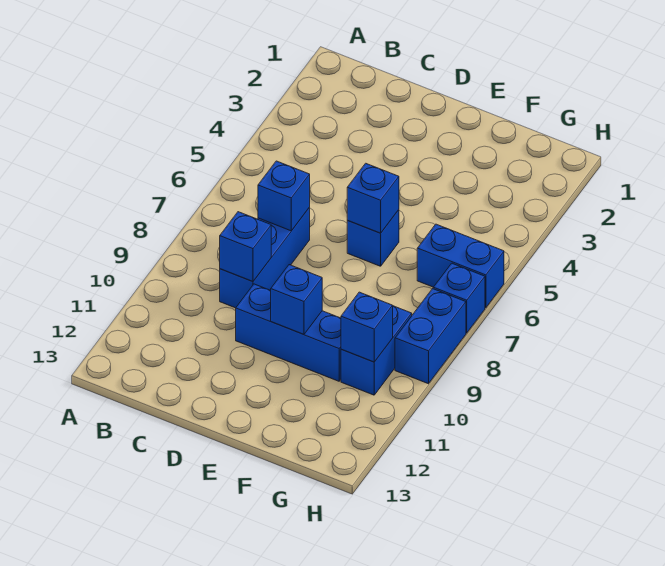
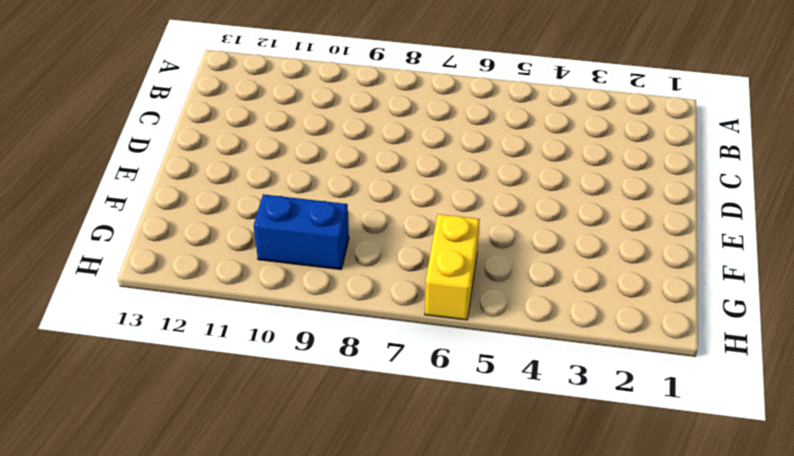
yellow brick G6:H6 level 1 -> blue brick G6:H6 level 1
none -> blue brick C7:C9 level 1
none -> blue brick D10:F10 level 1
none -> blue brick E6 level 1

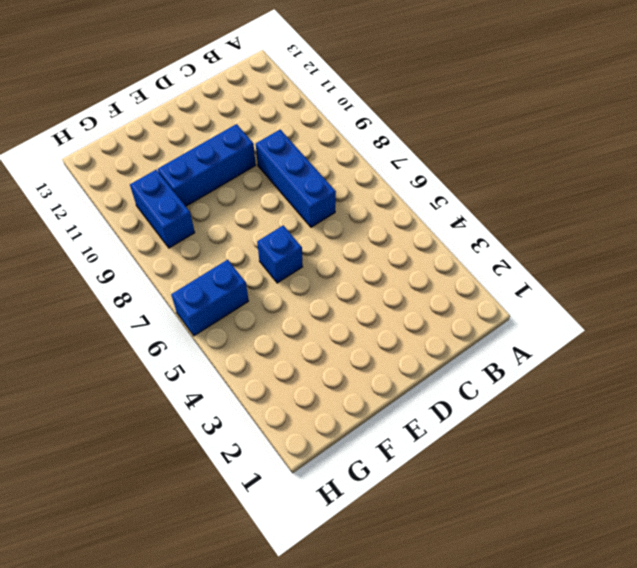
none -> blue brick H7 level 1
none -> blue brick H8:H9 level 1
none -> blue brick C7 level 2

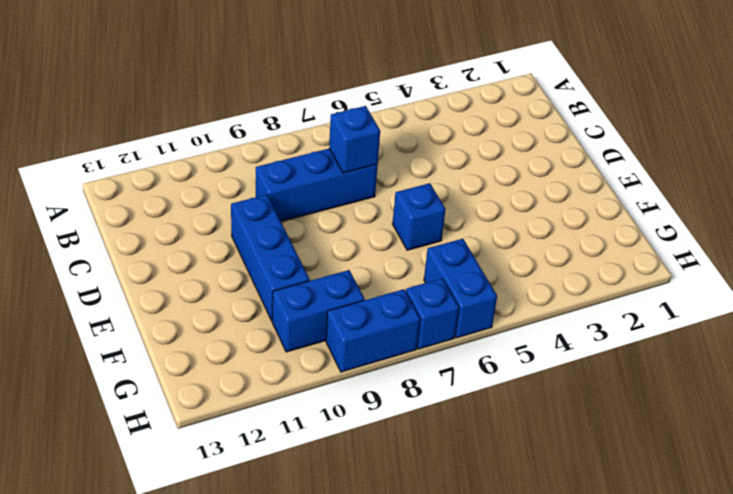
none -> blue brick C9 level 2
none -> blue brick E6 level 2
none -> blue brick E10 level 2

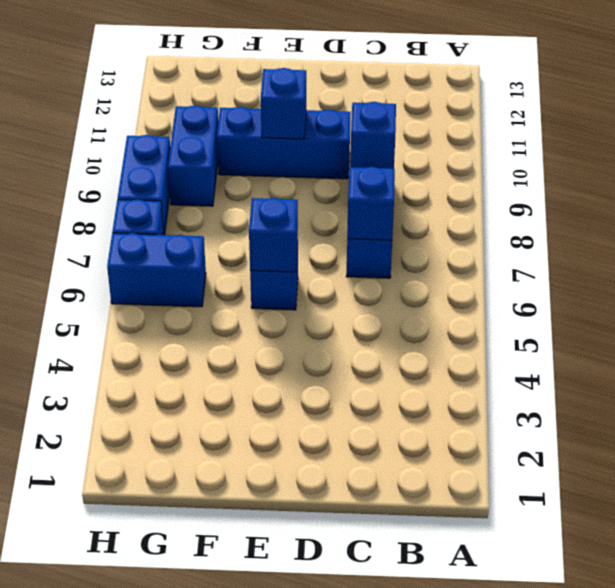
none -> blue brick G10 level 2

